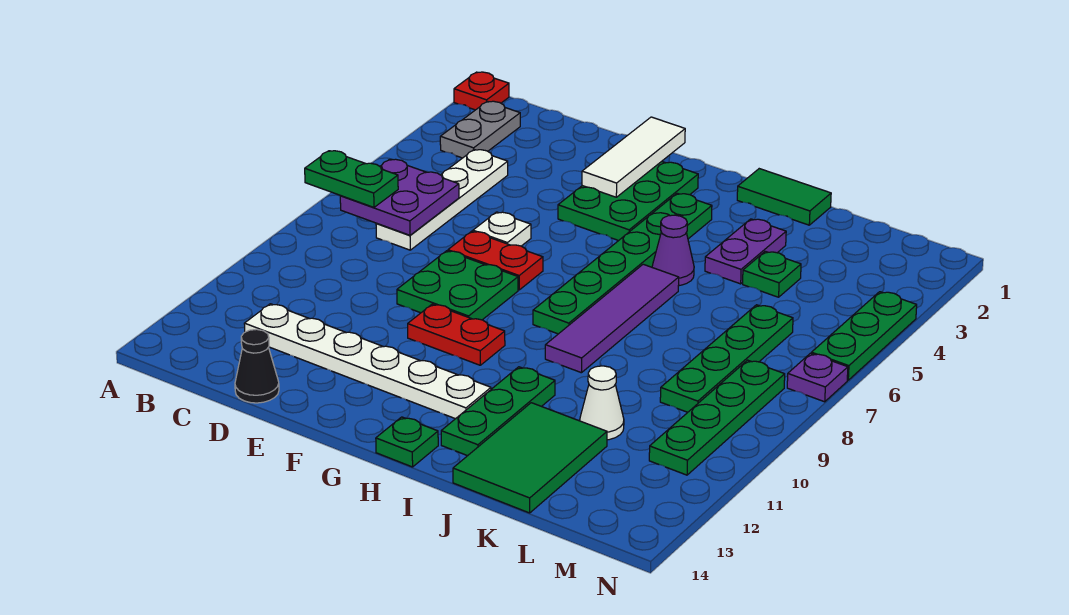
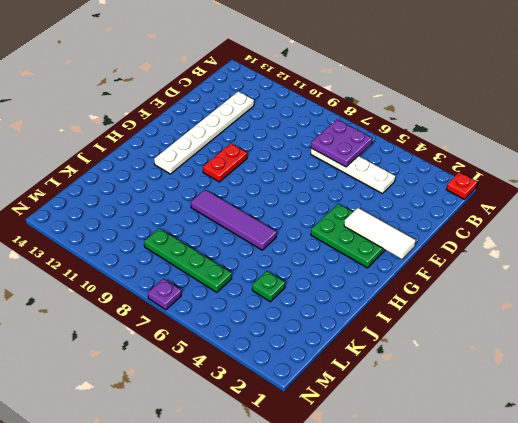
none -> grey plate B2:B3 level 1
none -> black cone D14 level 1
none -> white plate E6 level 1

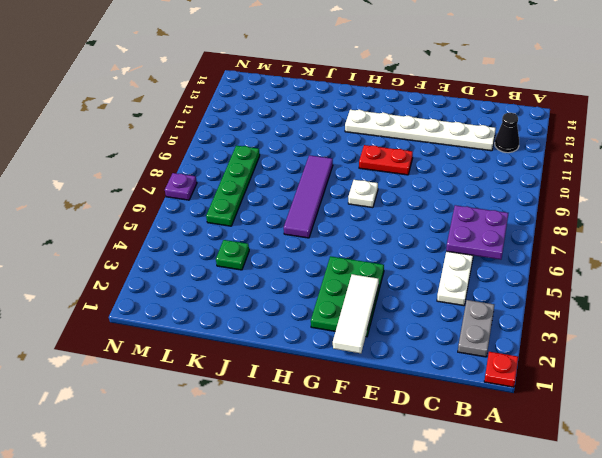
black cone B12 level 1 -> black cone D14 level 1
white plate G8 level 1 -> white plate E6 level 1
none -> red plate E7:F7 level 1
none -> green plate E8:F9 level 1
none -> green plate H3:H8 level 1

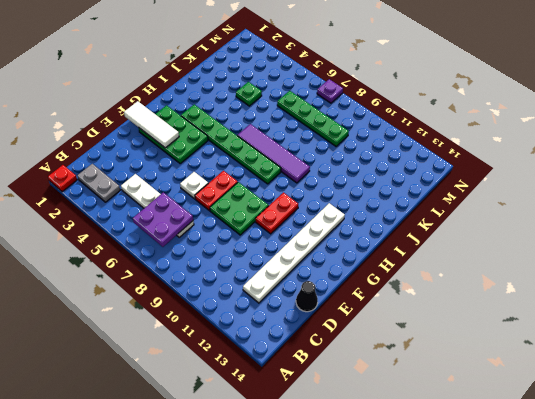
none -> green plate H14 level 1
none -> green tile I1:J1 level 1
none -> purple cone I5 level 1

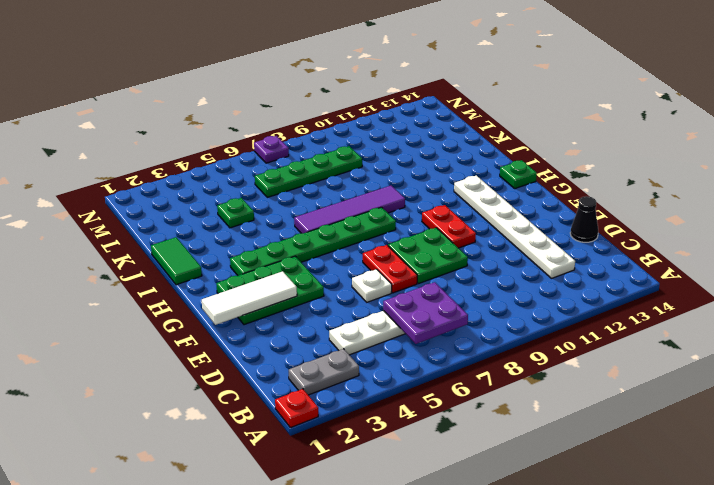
none -> purple cone I5 level 1
none -> green plate I11:I13 level 1
none -> purple plate J3:J4 level 1

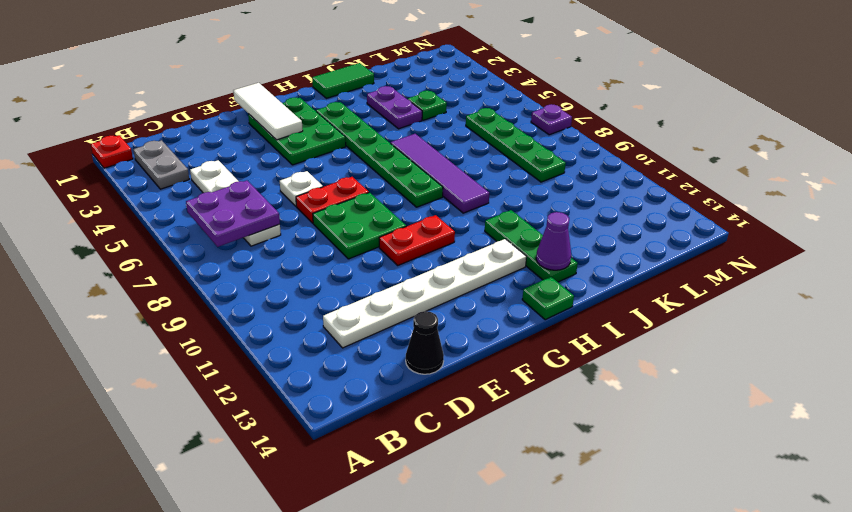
purple cone I13 level 2 -> purple cone I5 level 1
none -> green tile J12:K14 level 1
none -> white cone K11 level 1
none -> green plate M8:M11 level 1

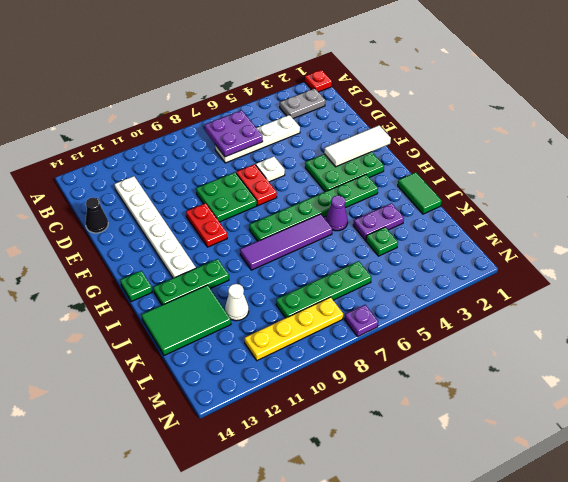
yellow plate M8:M11 level 1 -> green plate M8:M11 level 1
none -> green plate N4:N6 level 1
none -> green plate A7:B7 level 3

